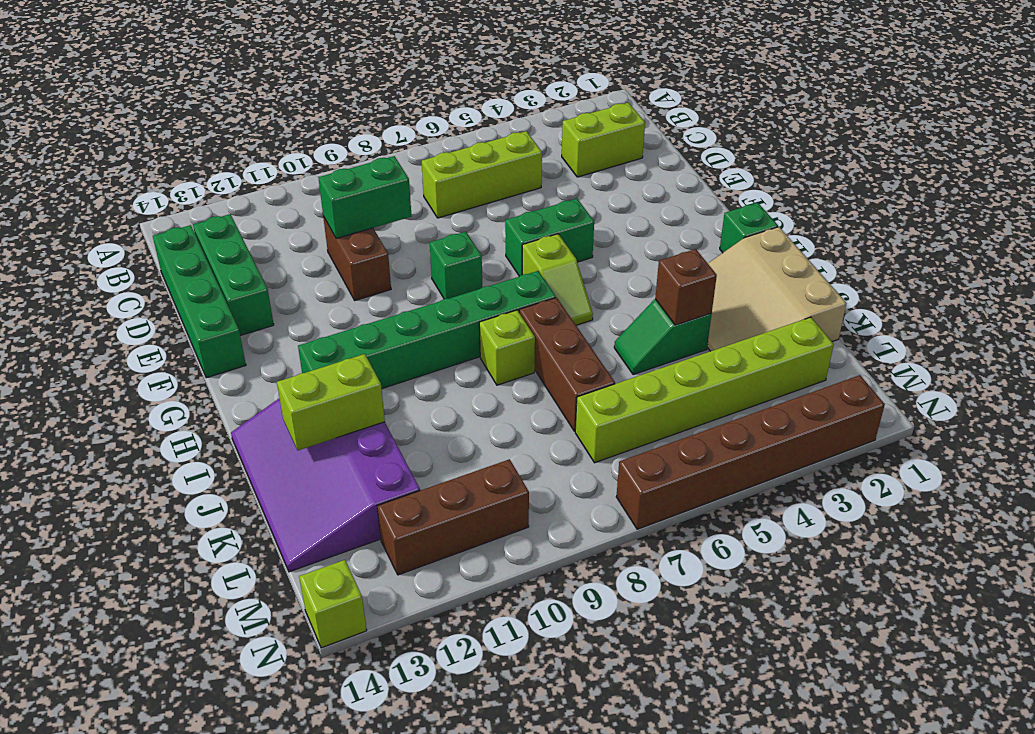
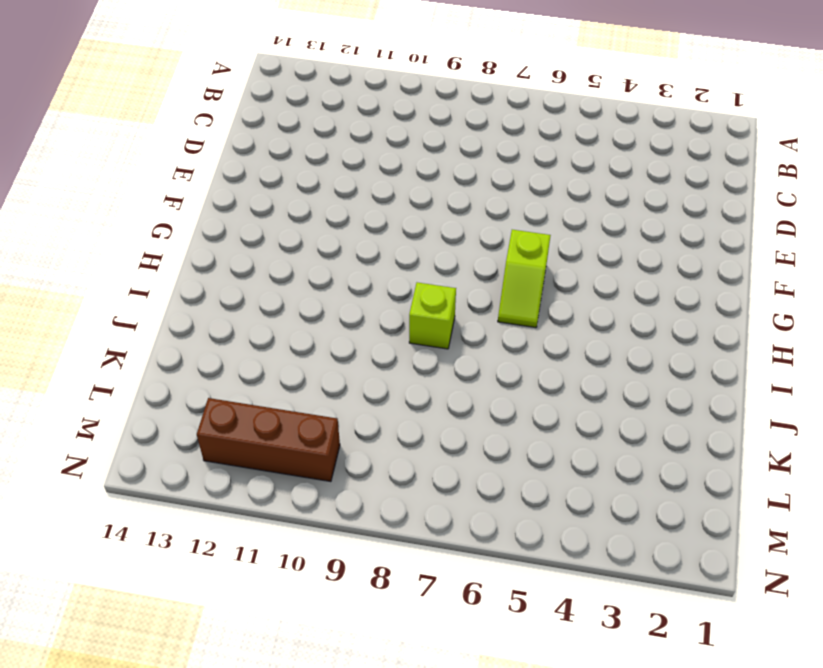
none -> lime brick C2:C3 level 1
none -> lime brick C5:C7 level 1
none -> green brick C13:E13 level 1

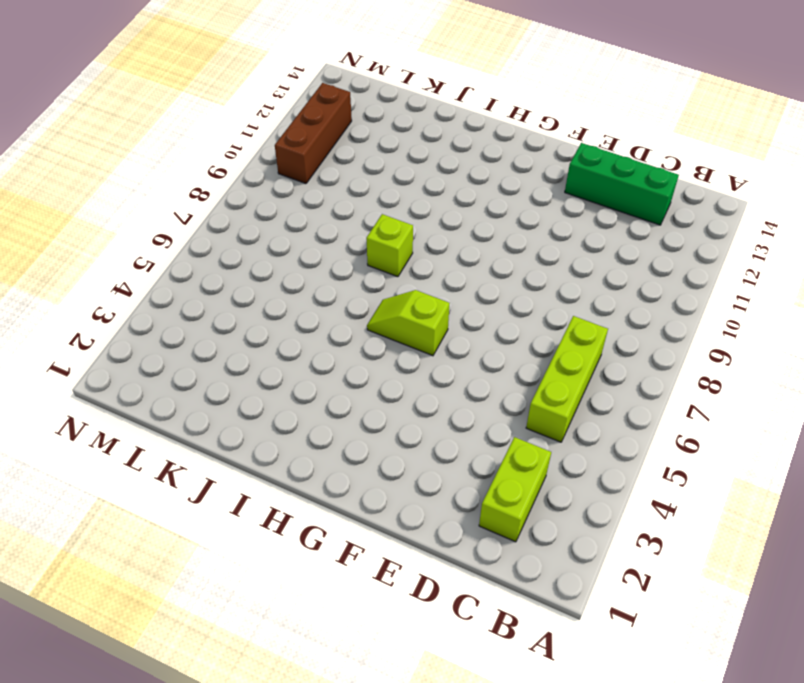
none -> green brick C14:F14 level 1
none -> brown brick D10:E10 level 1
none -> green brick F5:F6 level 1

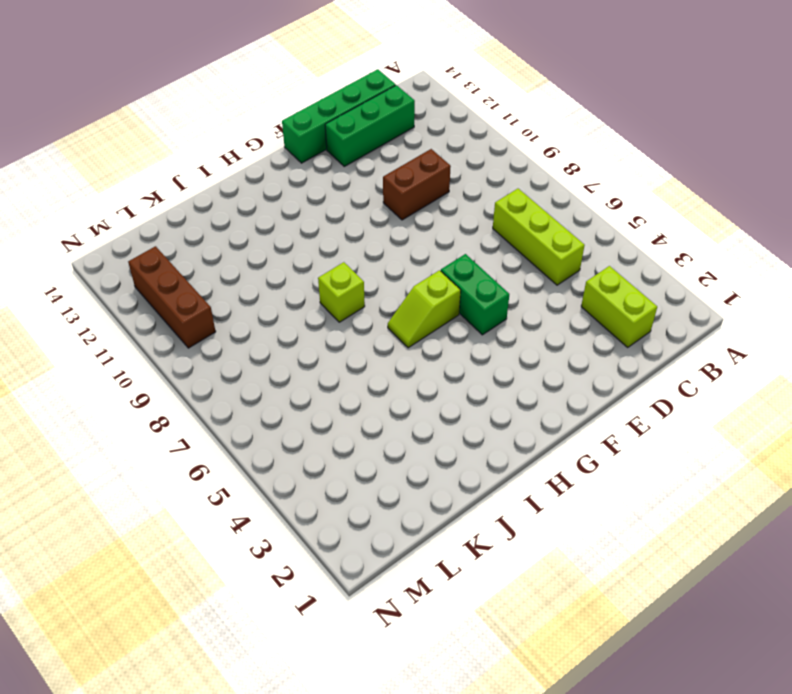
none -> green brick F8 level 1
none -> green brick H1 level 1
none -> green brick H7:H12 level 1

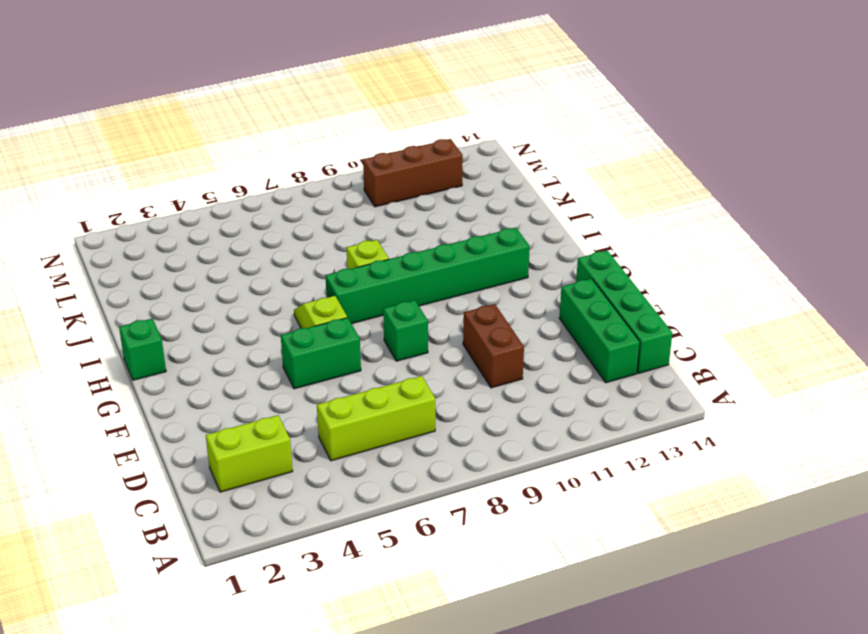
none -> tan slope I1:K3 level 1 top 1
none -> brown brick I7:K7 level 1
none -> purple slope I12:L14 level 1 top 12

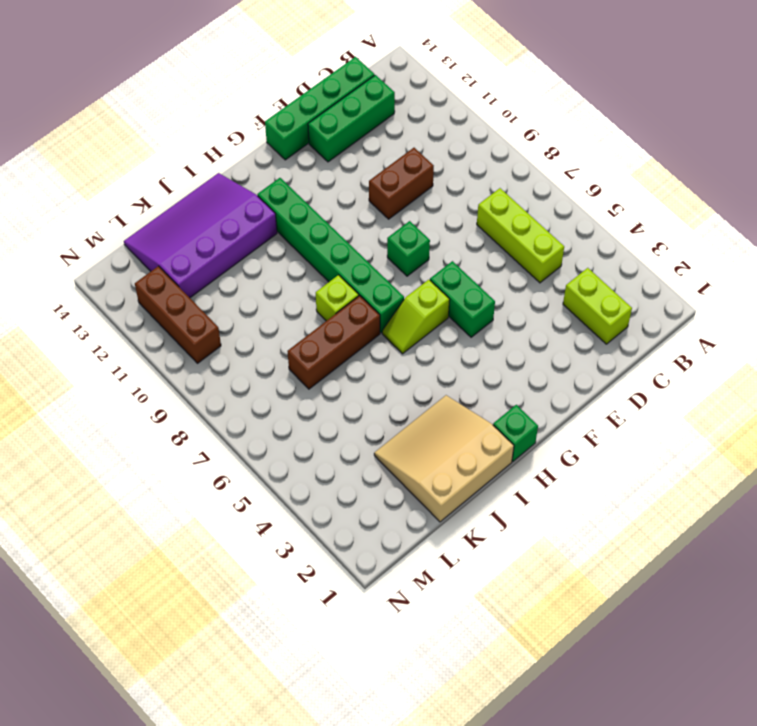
none -> green slope J4:J5 level 1 top 4
none -> lime brick L2:L7 level 1
none -> brown brick N2:N7 level 1

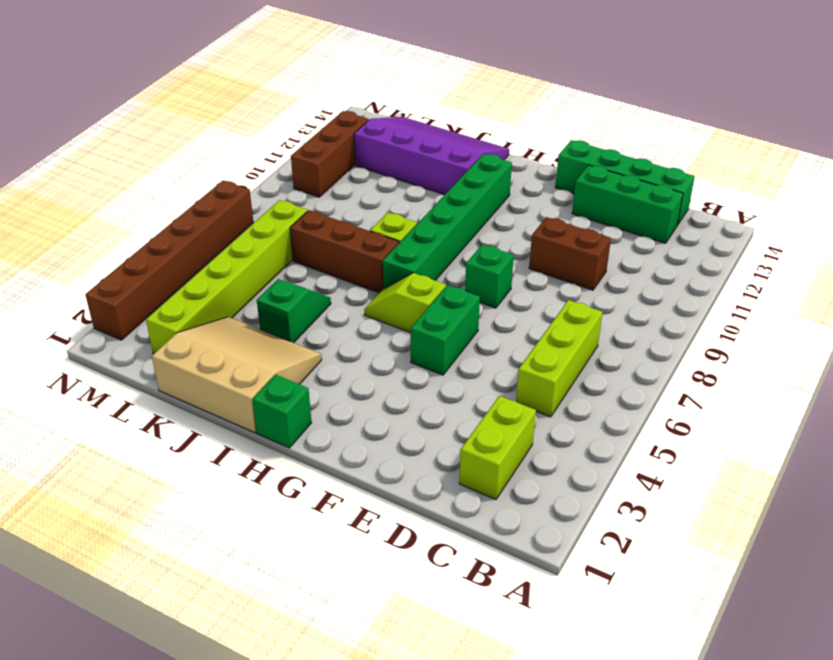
none -> lime brick N14 level 1
none -> green brick D9:D10 level 2
none -> brown brick J4 level 2

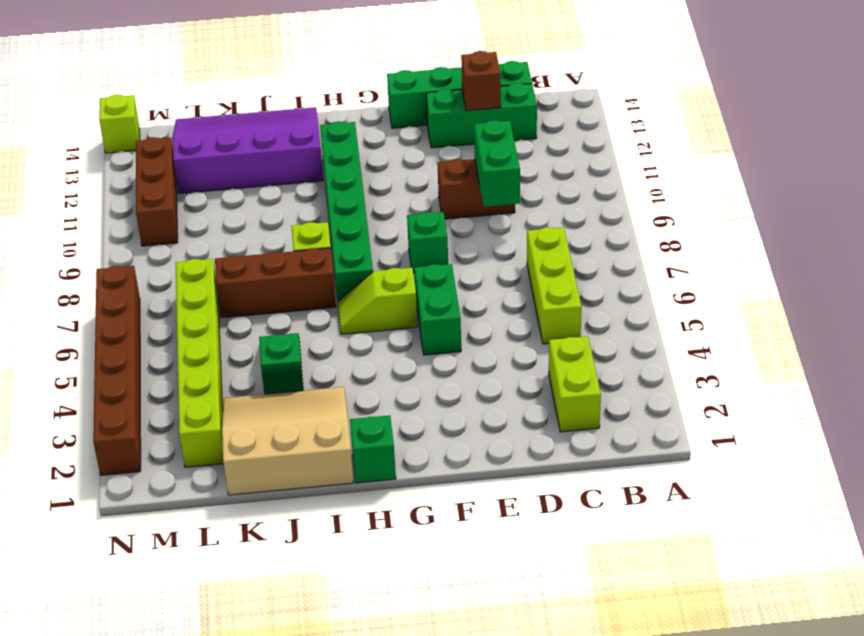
brown brick D13 level 2 -> brown brick J4 level 2
none -> lime brick J12:J13 level 2

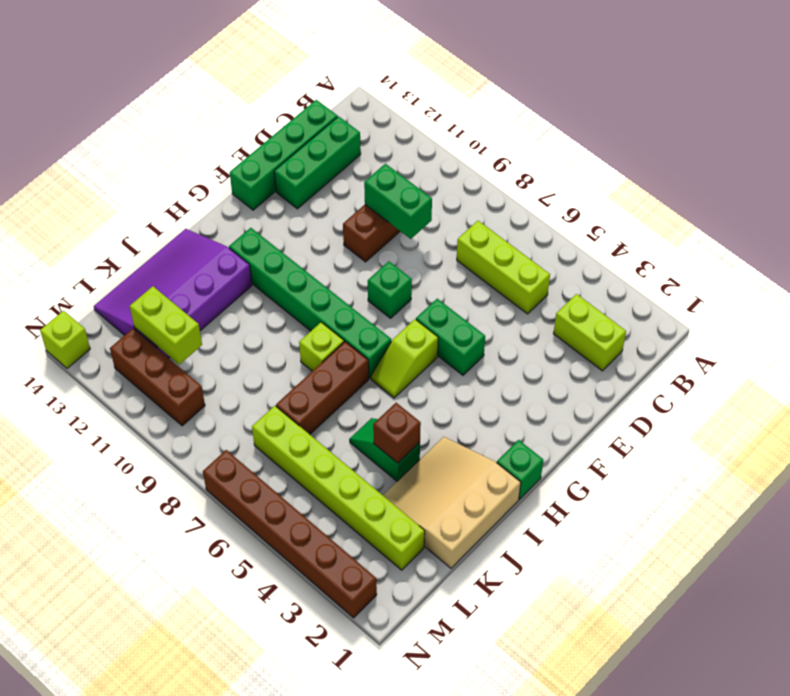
lime brick L11:L12 level 2 -> lime brick J12:J13 level 2

